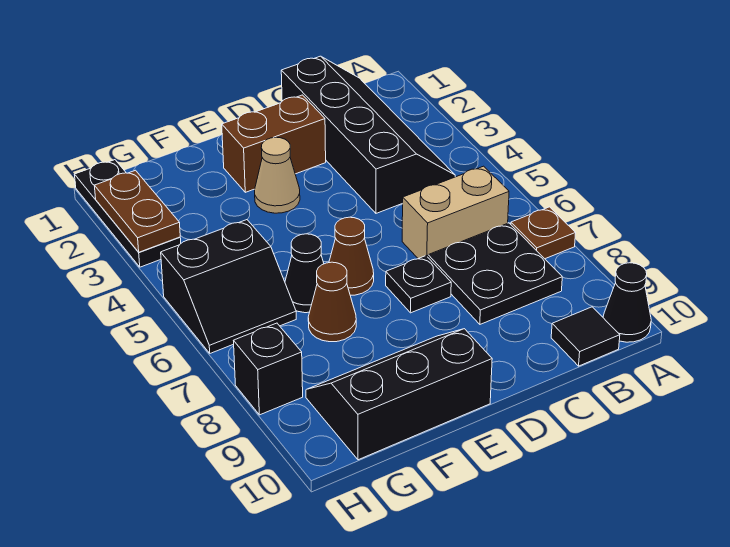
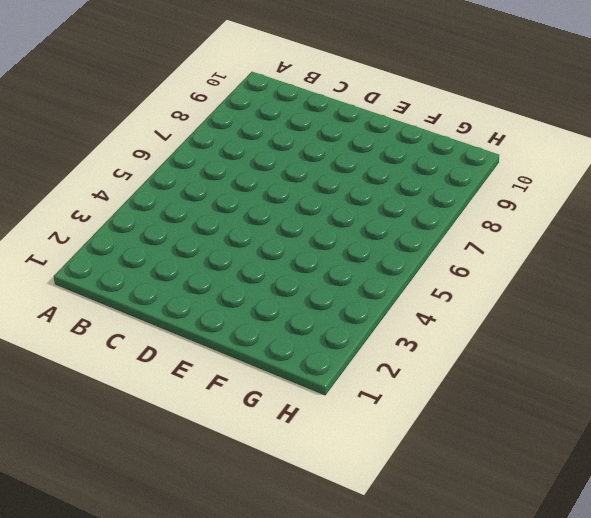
none -> brown plate A7 level 1
none -> black cone A10 level 1
none -> black slope B1:C4 level 1 top C

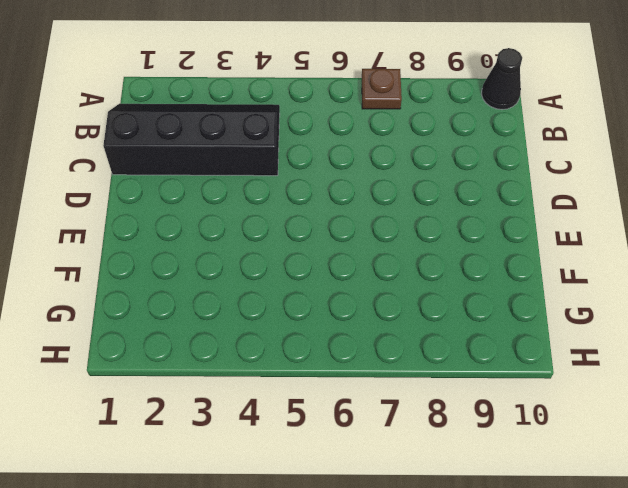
none -> tan brick B6:C6 level 1
none -> black plate B7:C8 level 1
none -> black tile B10 level 1

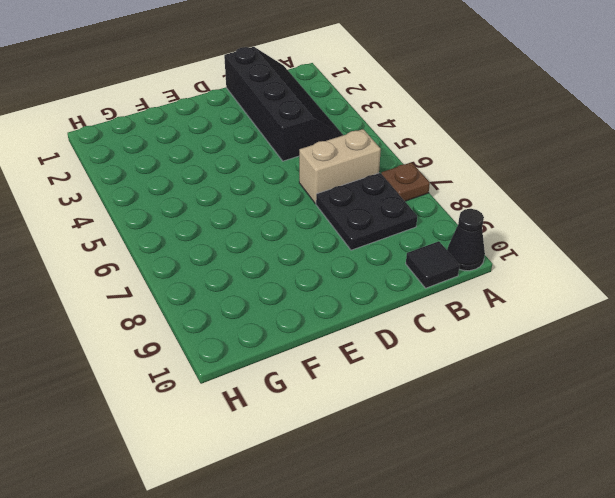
none -> brown brick D2:E2 level 1
none -> black plate D7 level 1
none -> tan cone E3 level 1

